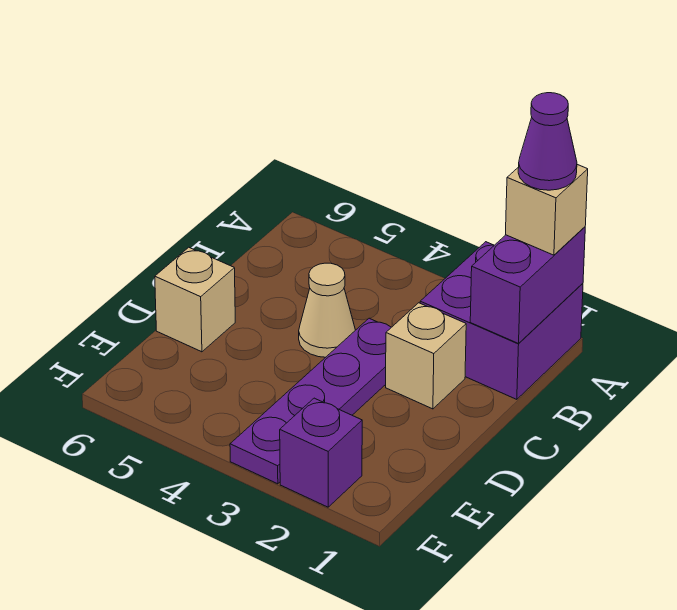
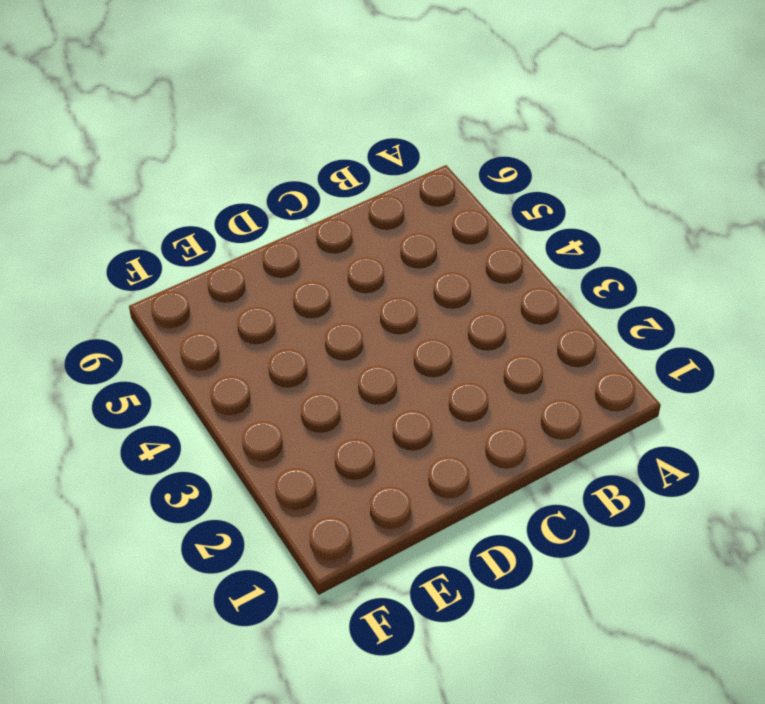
none -> purple brick A1:B2 level 1
none -> tan brick C2 level 1

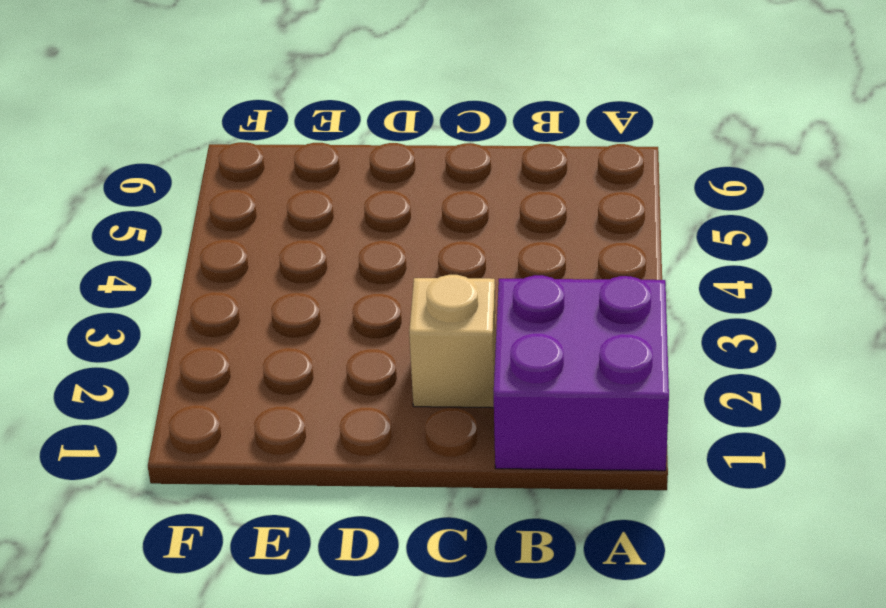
none -> purple plate C3:F3 level 1
none -> tan cone C4 level 1

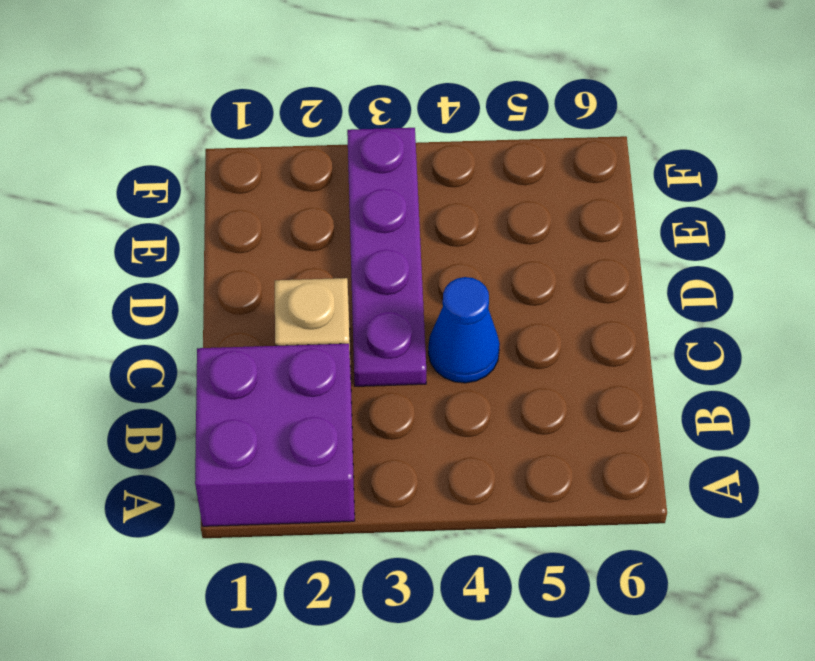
blue cone C4 level 1 -> tan cone C4 level 1
none -> tan brick D6 level 1
none -> purple brick F2 level 1

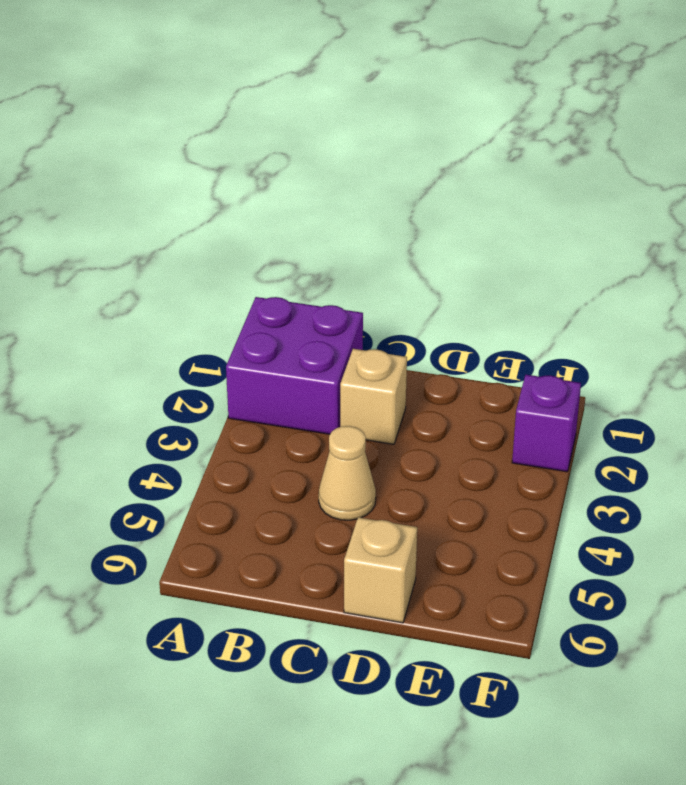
none -> purple plate C3:F3 level 1
none -> purple brick A1:B1 level 2

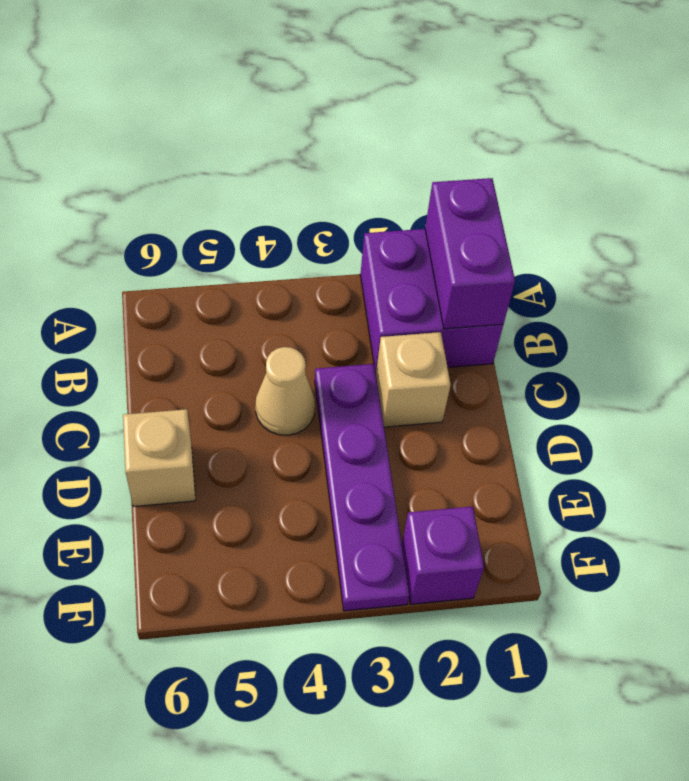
none -> tan brick A1 level 3
none -> purple cone A1 level 4

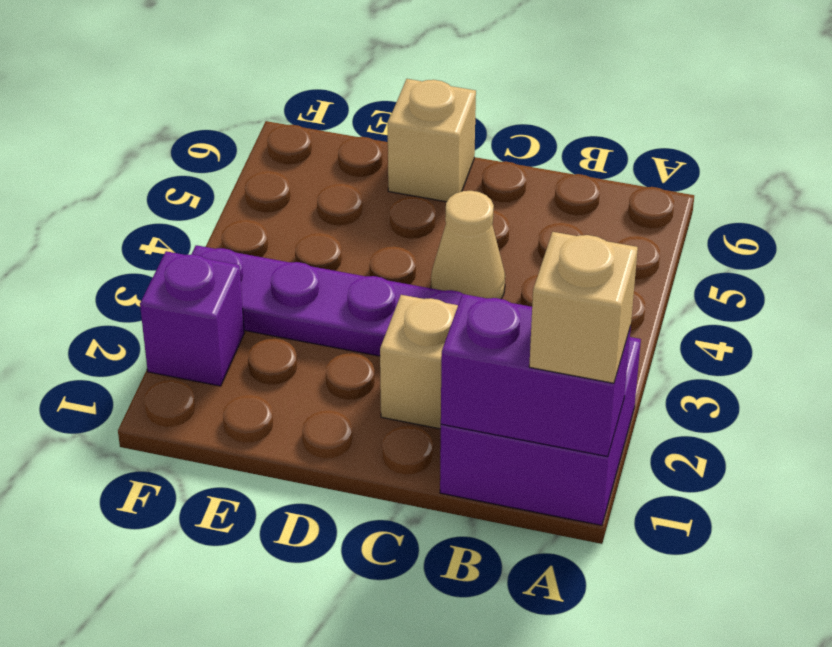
none -> purple cone A1 level 4

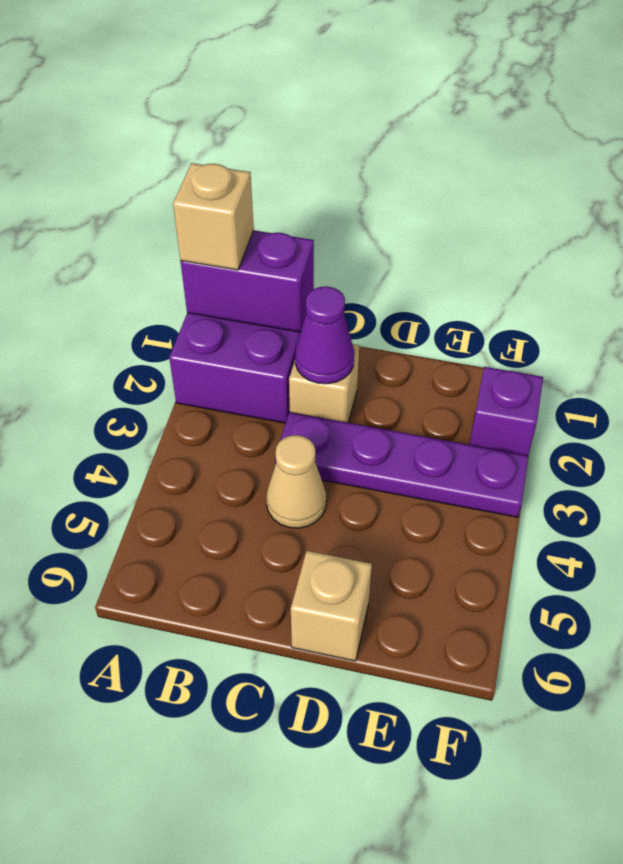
purple cone C2 level 2 -> purple cone A1 level 4

